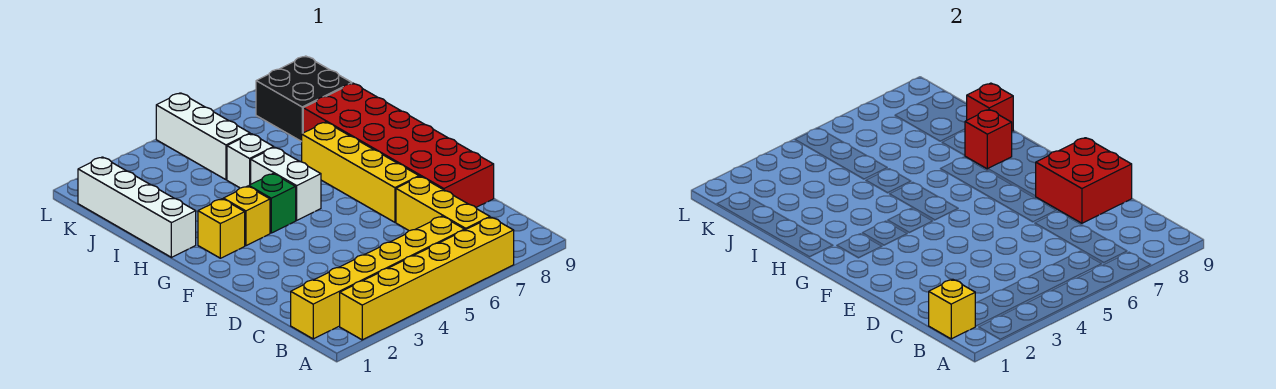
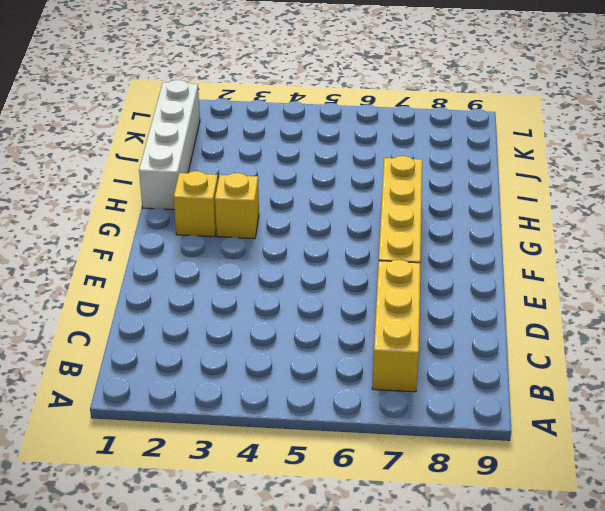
none -> yellow brick A2:A7 level 1
none -> yellow brick B1:B6 level 1
none -> red brick D8:I9 level 1

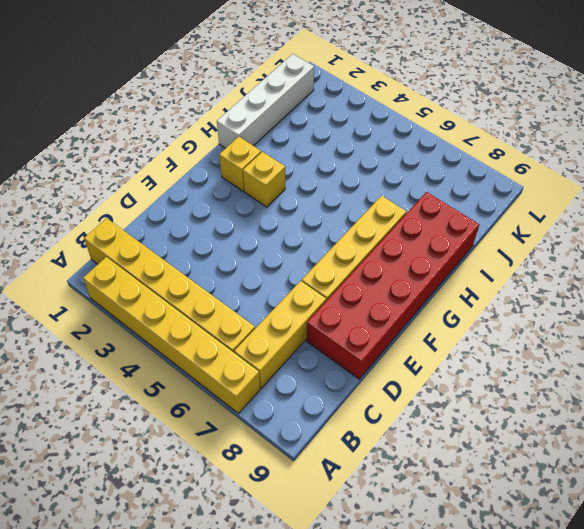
none -> green brick G4 level 1
none -> white brick G5:H5 level 1
none -> white brick I5 level 1

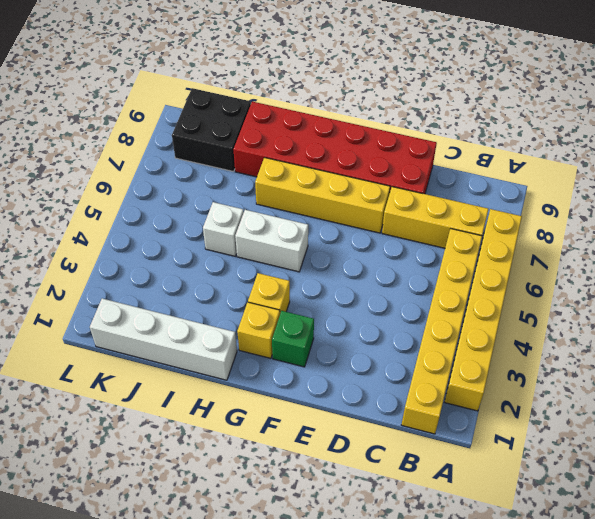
green brick F2 level 1 -> green brick G4 level 1
none -> white brick J5:L5 level 1
none -> yellow brick B1 level 2
none -> red brick D8:E9 level 2

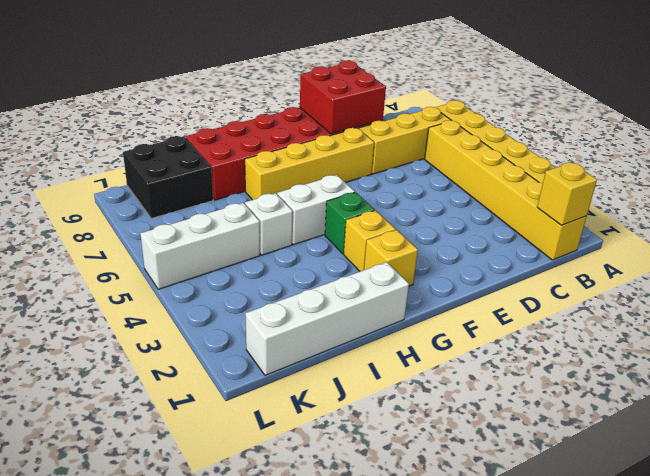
none -> red brick H8 level 2
none -> red brick I9 level 2

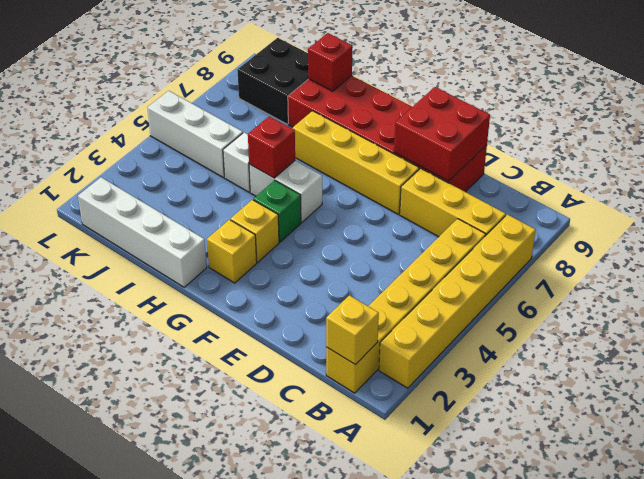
red brick H5 level 2 -> red brick H8 level 2

